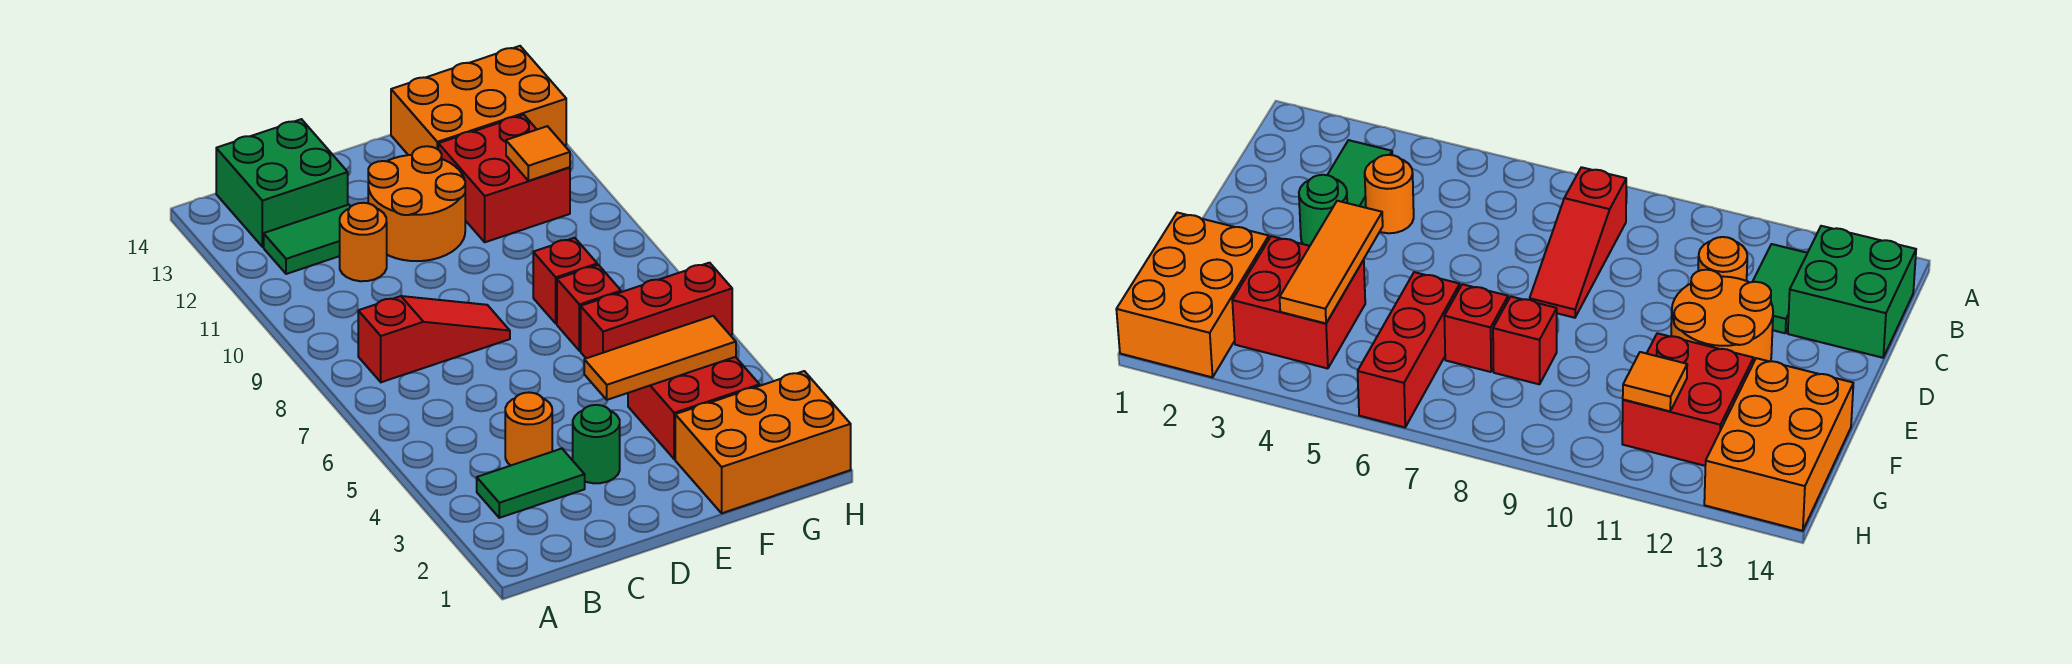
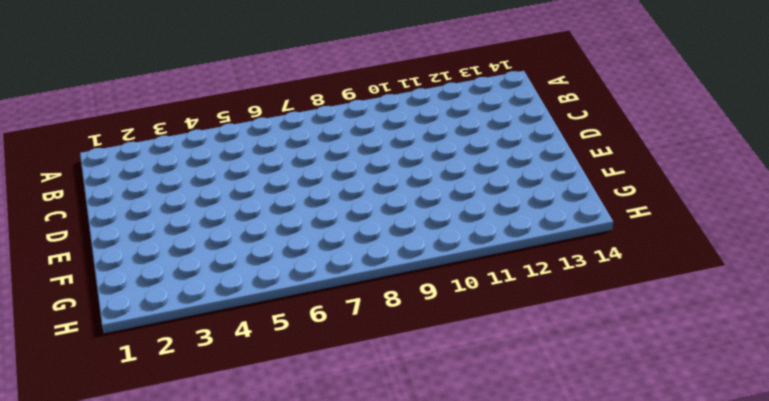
none -> green tile B3:C3 level 1
none -> red slope B8:D8 level 1 top B
none -> green tile B12:C12 level 1

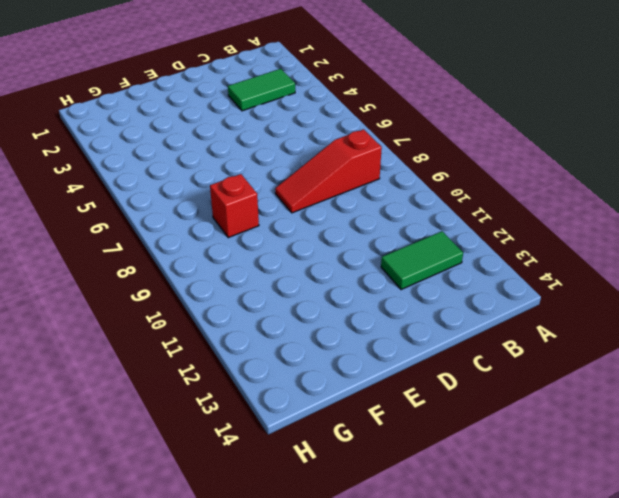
none -> green brick B13:C14 level 1
none -> orange round brick C4 level 1
none -> orange round brick C11 level 1

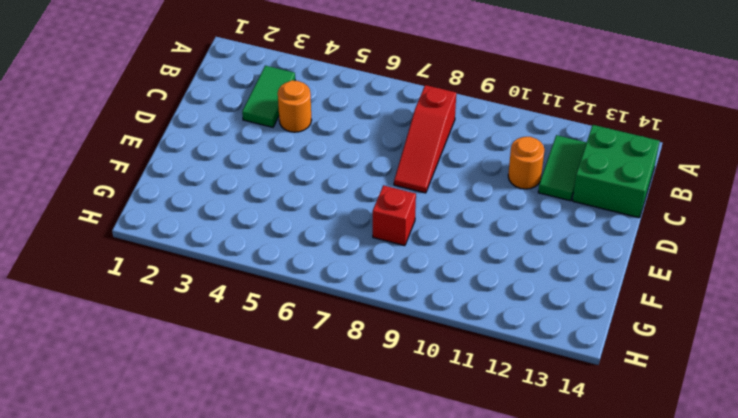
none -> green round brick D3 level 1
none -> orange round brick D11:E12 level 1
none -> orange brick F1:H2 level 1

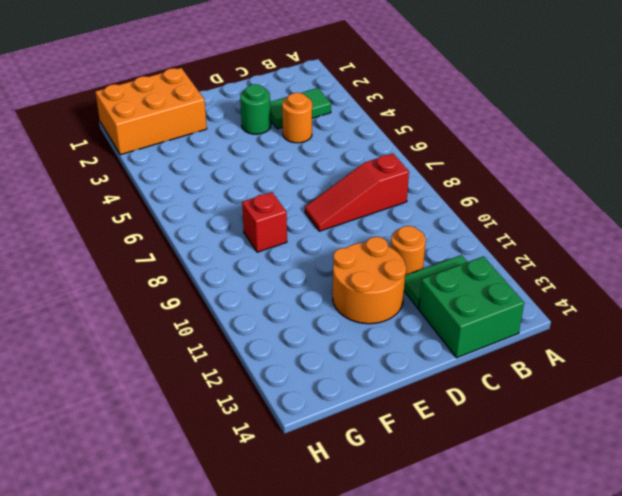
none -> red brick F3:G4 level 1
none -> red brick F6:H6 level 1
none -> red brick F7 level 1

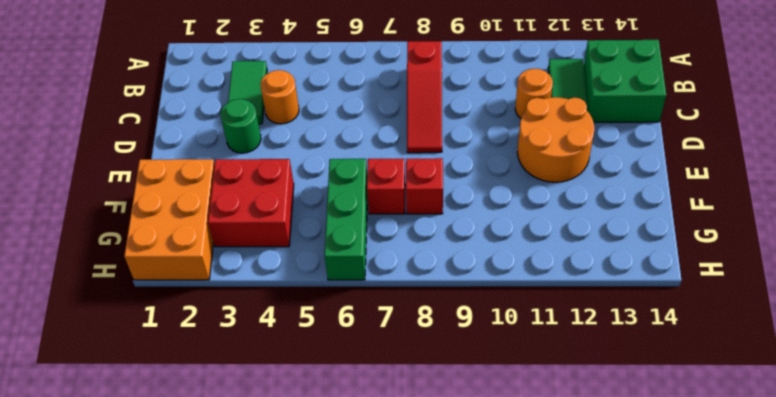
green brick F6:H6 level 1 -> red brick F6:H6 level 1
none -> red brick F11:G12 level 1
none -> orange brick F13:H14 level 1
none -> orange tile E4:G4 level 2

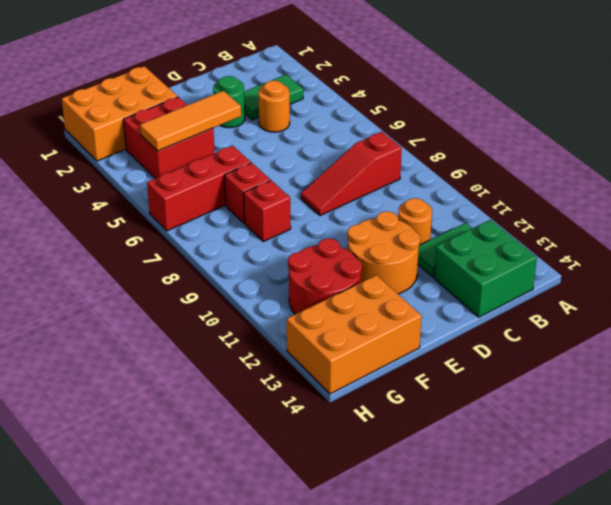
red round brick F11:G12 level 1 -> red brick F11:G12 level 1
none -> orange tile G11 level 2

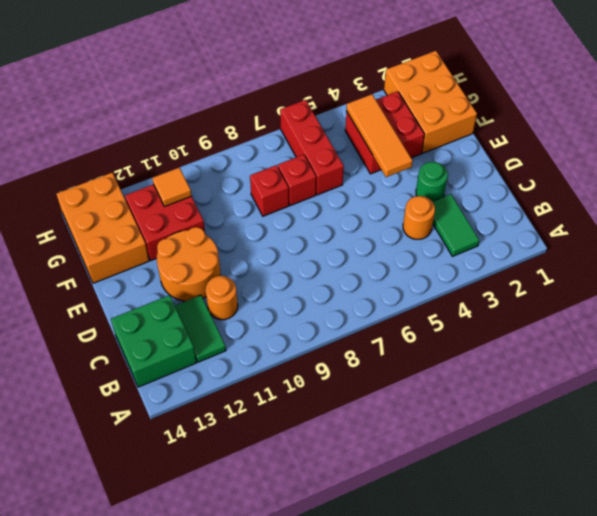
none -> red slope B8:D8 level 1 top B

